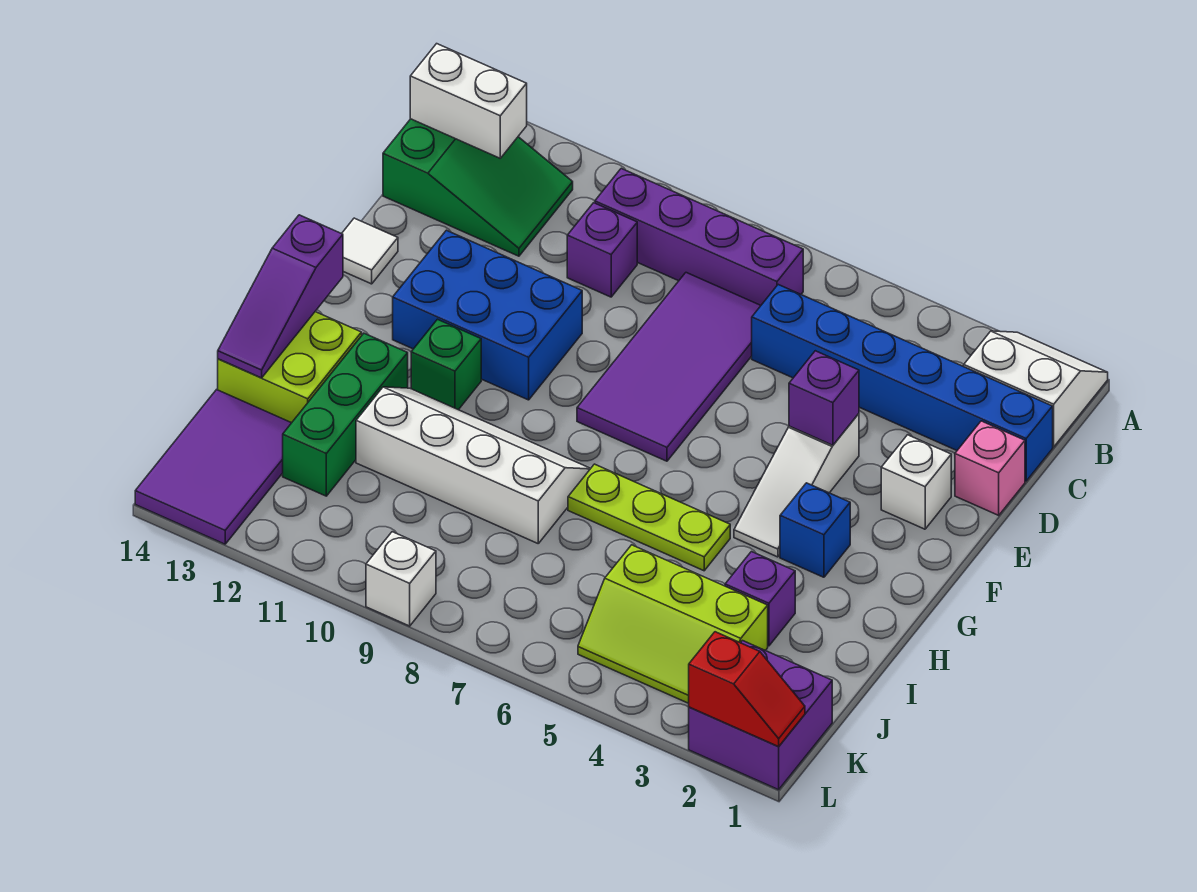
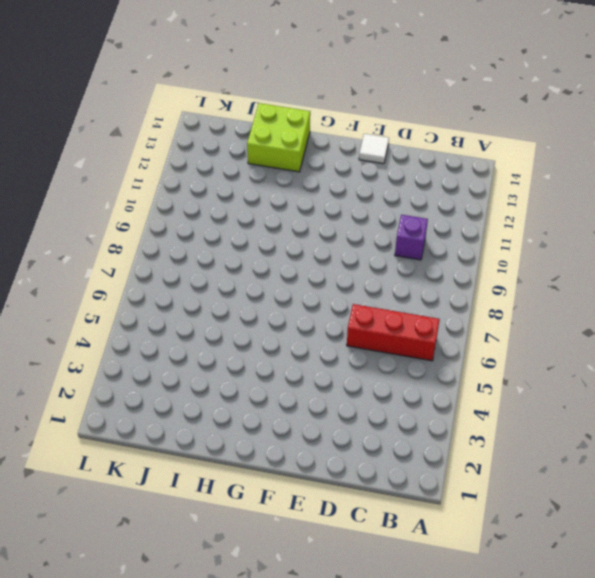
red brick B6:D6 level 1 -> blue brick C1:C6 level 1
none -> white slope A1:B2 level 1 top B
none -> purple brick B7:B10 level 1
none -> green slope B12:C14 level 1 top 14

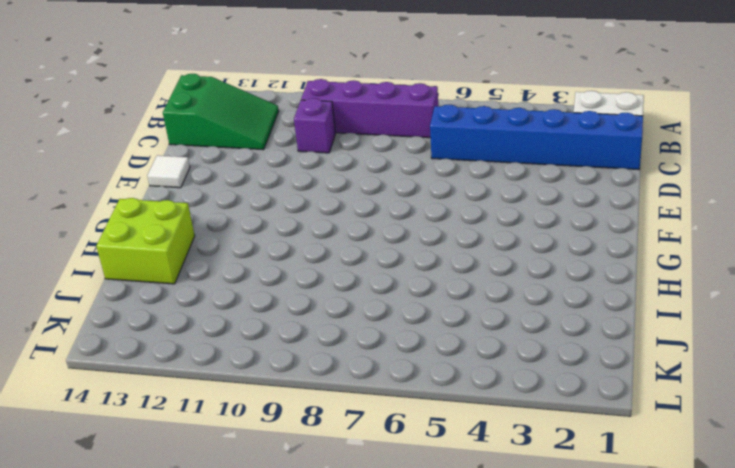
none -> purple tile C7:F8 level 1
none -> pink brick D1 level 1
none -> white brick E2 level 1

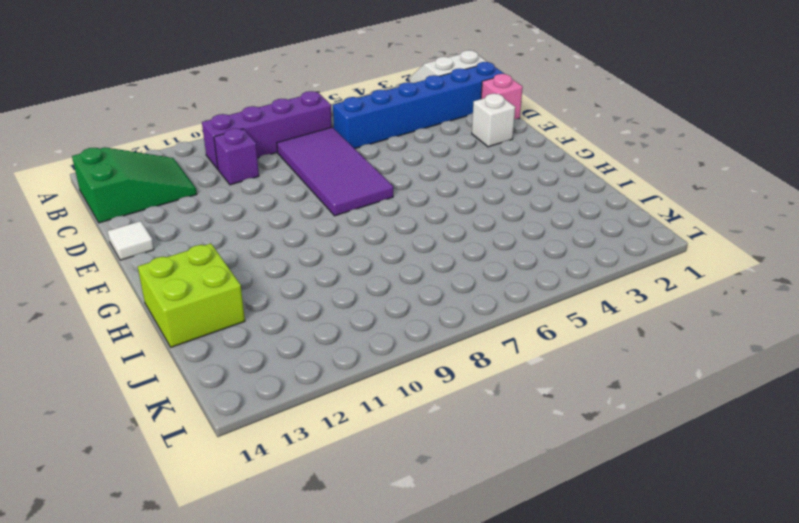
none -> white slope E4:G4 level 1 top E
none -> blue brick E10:F12 level 1
none -> blue brick G3 level 1

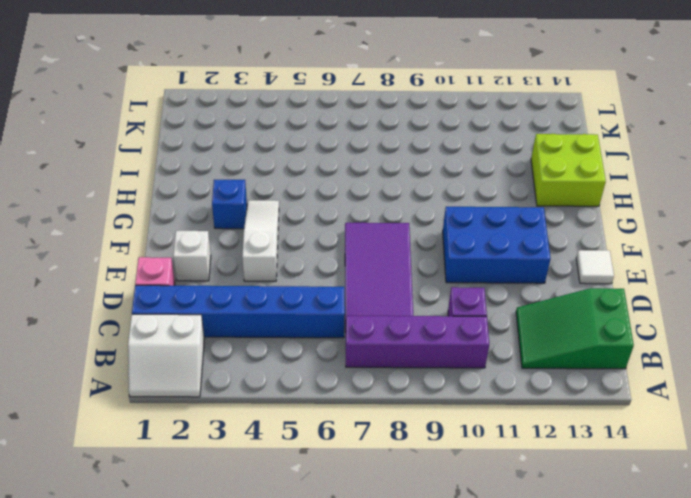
none -> green brick G11 level 1
none -> lime plate H5:H7 level 1
none -> white slope H8:I11 level 1 top I

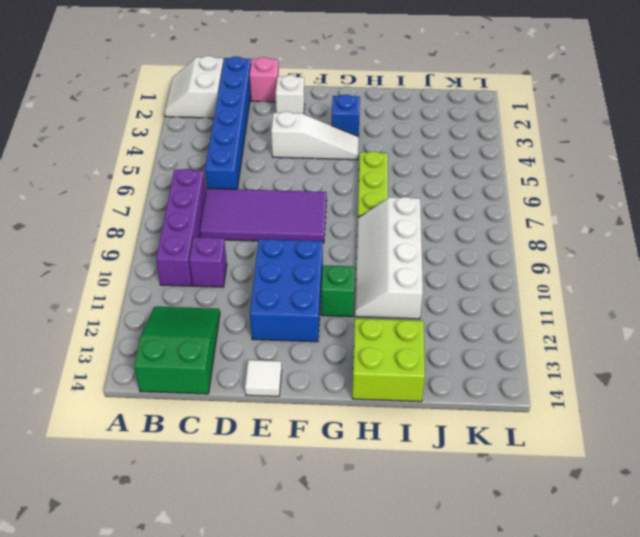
none -> green brick H12:J12 level 1
none -> purple brick I3 level 1
none -> lime slope J3:K5 level 1 top J

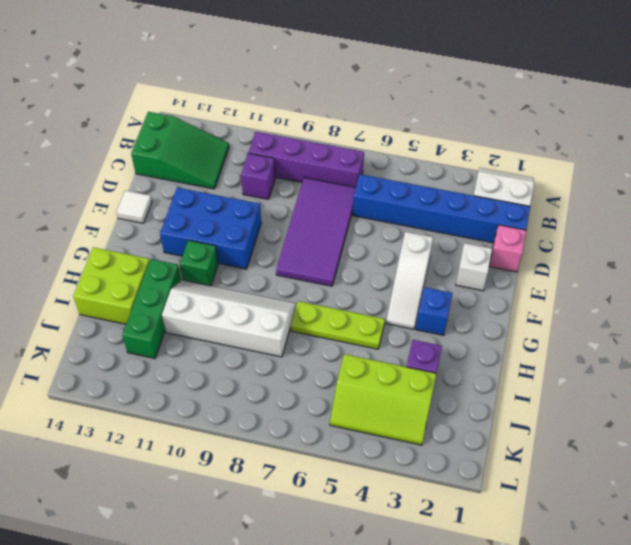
none -> purple tile J13:L14 level 1
none -> purple brick K1:L2 level 1
none -> white brick L9 level 1

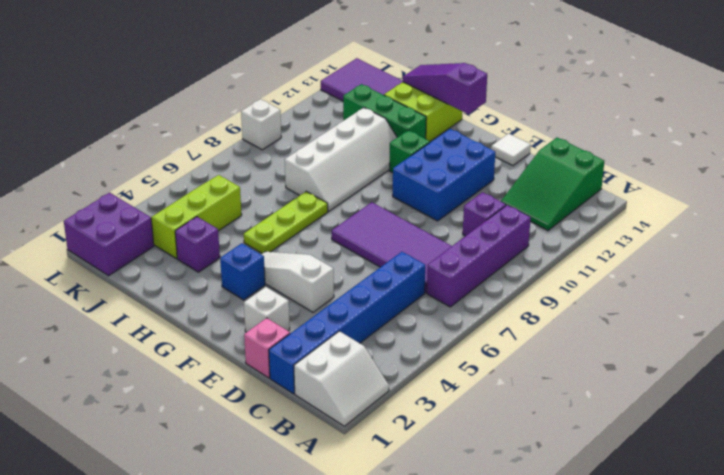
none -> white brick B13:B14 level 2
none -> purple brick E4 level 2
none -> red slope L1:L2 level 2 top 2

